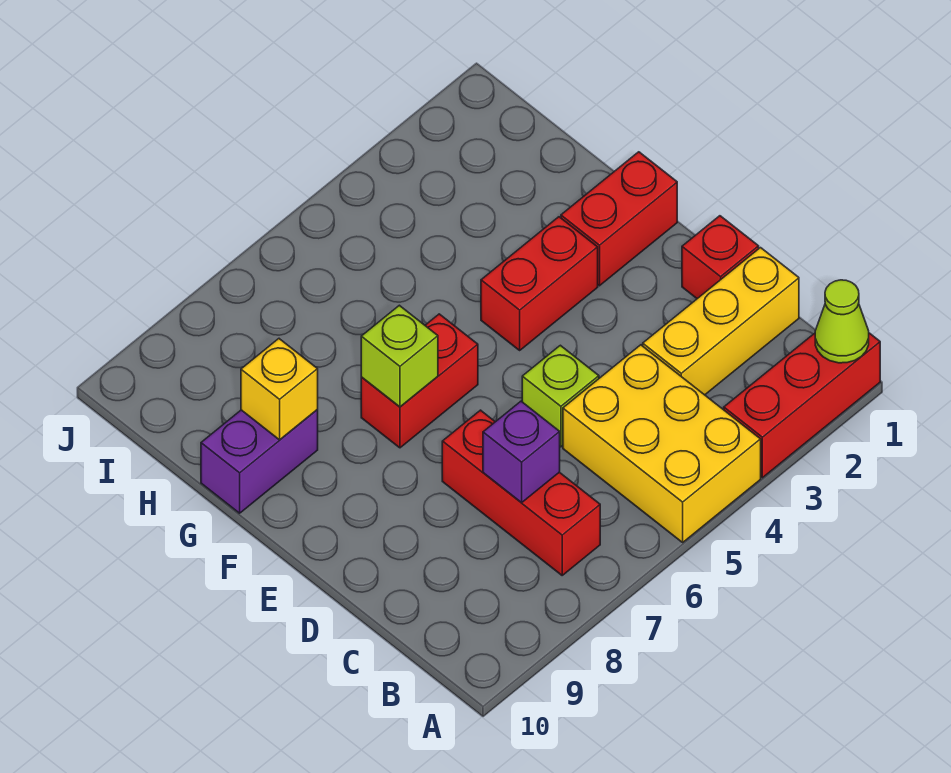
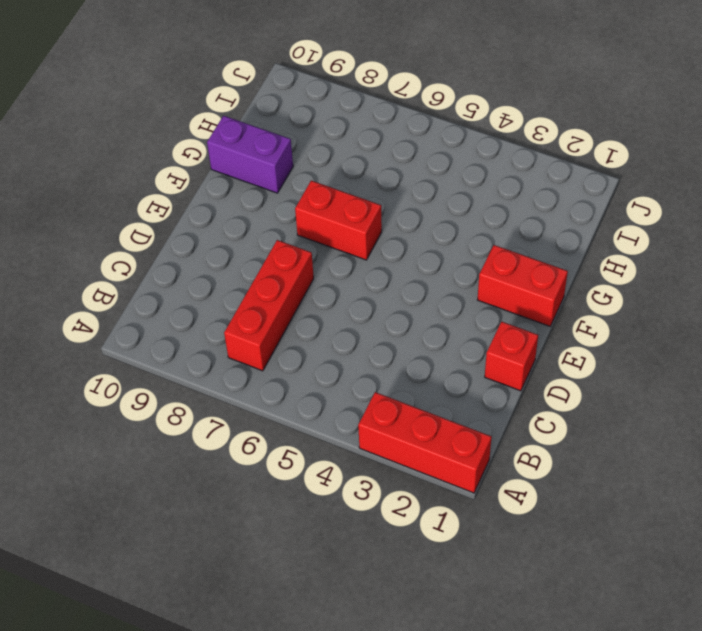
none -> yellow brick A4:C5 level 1
none -> yellow brick C1:C3 level 1
none -> lime brick D5 level 1

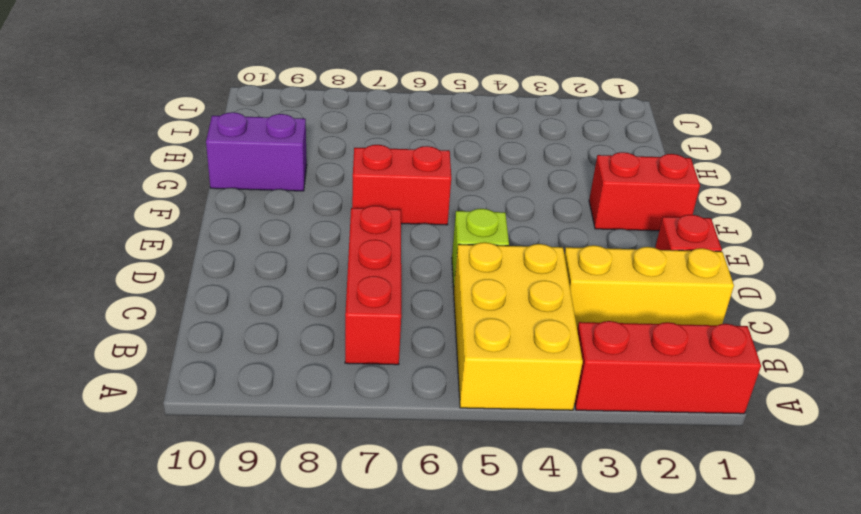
none -> red brick F3:F4 level 1
none -> lime cone A1 level 2
none -> purple brick C7 level 2

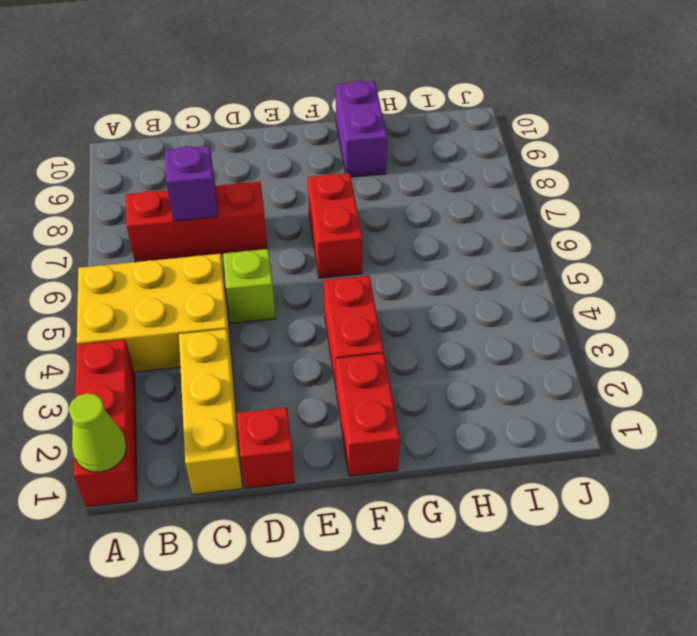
none -> lime brick F7 level 2
none -> yellow brick G9 level 2

